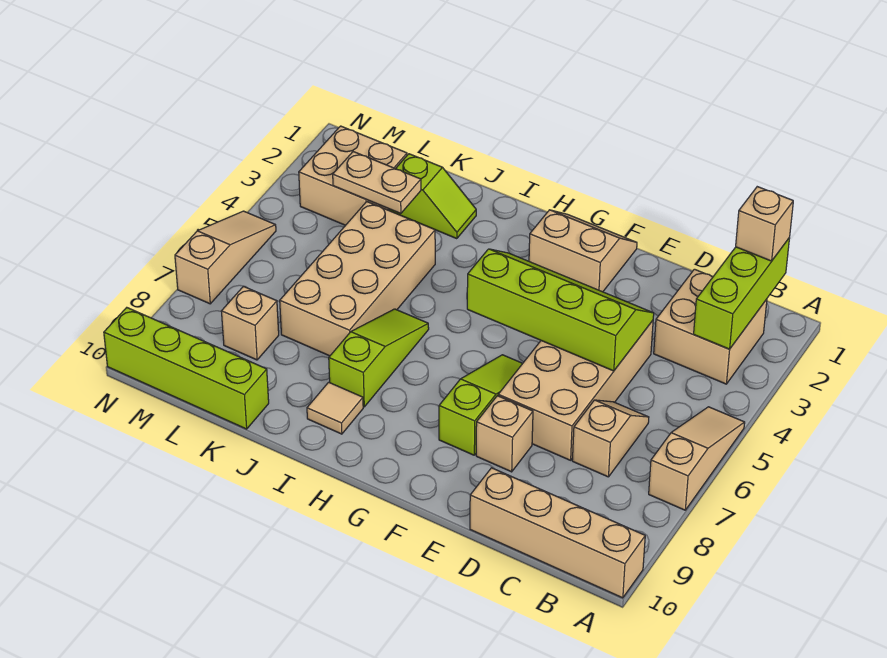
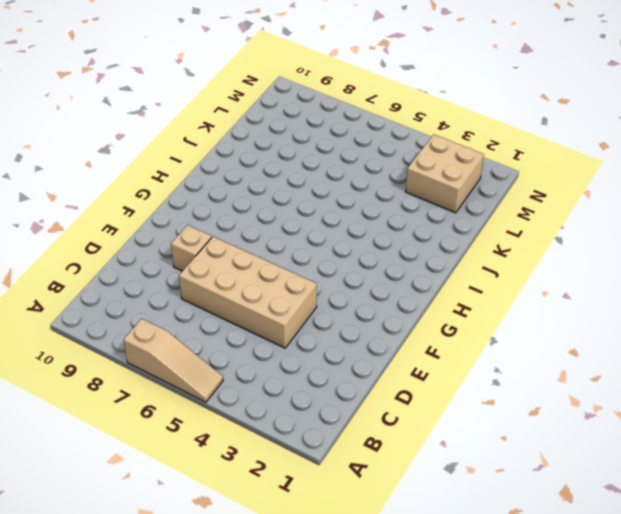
none -> tan brick A10:D10 level 1
none -> tan brick B2:C3 level 1
none -> tan slope C6:C7 level 1 top 7

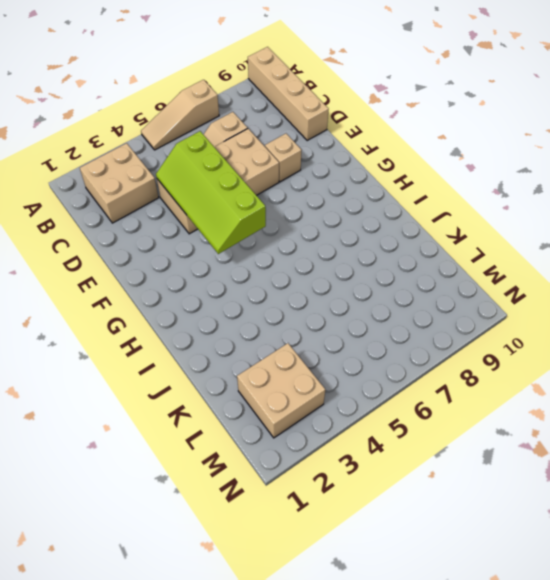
none -> tan slope F1:G2 level 1 top 2
none -> lime slope F6:F8 level 1 top 8
none -> lime slope I6:I8 level 1 top 8

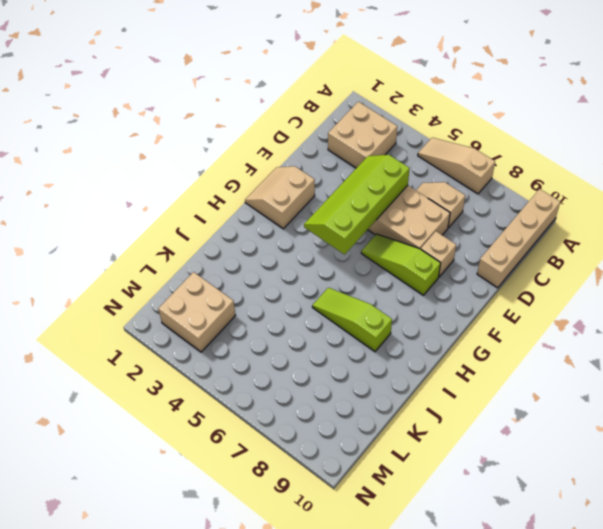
none -> tan tile I9 level 1
none -> lime slope J2:K2 level 1 top K
none -> tan brick J4:K7 level 1

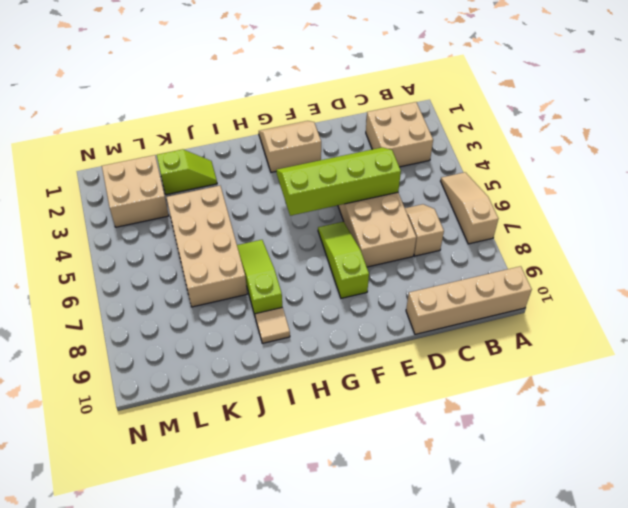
none -> tan brick E8 level 1
none -> lime brick K10:N10 level 1
none -> tan brick L8 level 1

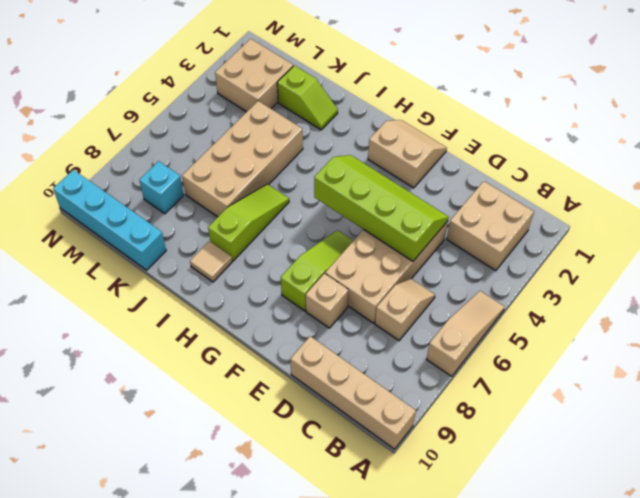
cyan brick K10:N10 level 1 -> lime brick K10:N10 level 1
cyan brick L8 level 1 -> tan brick L8 level 1
none -> tan slope N5:N7 level 1 top 7
none -> lime brick B1:B3 level 2
none -> tan plate K3:L3 level 2

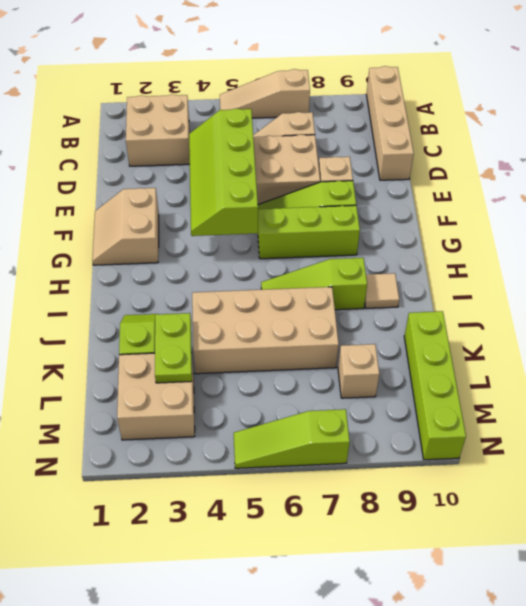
lime brick G6:G8 level 1 -> lime brick B1:B3 level 2
lime plate K3:L3 level 2 -> tan plate K3:L3 level 2
lime slope N5:N7 level 1 top 7 -> tan slope N5:N7 level 1 top 7
none -> tan brick B1 level 3

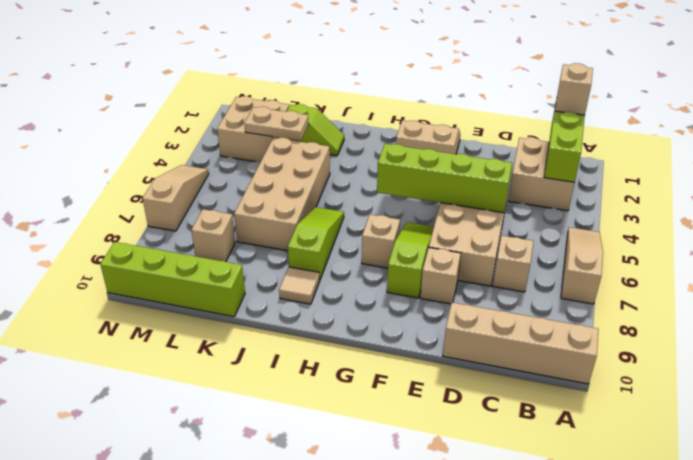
tan brick G7 level 1 -> none

